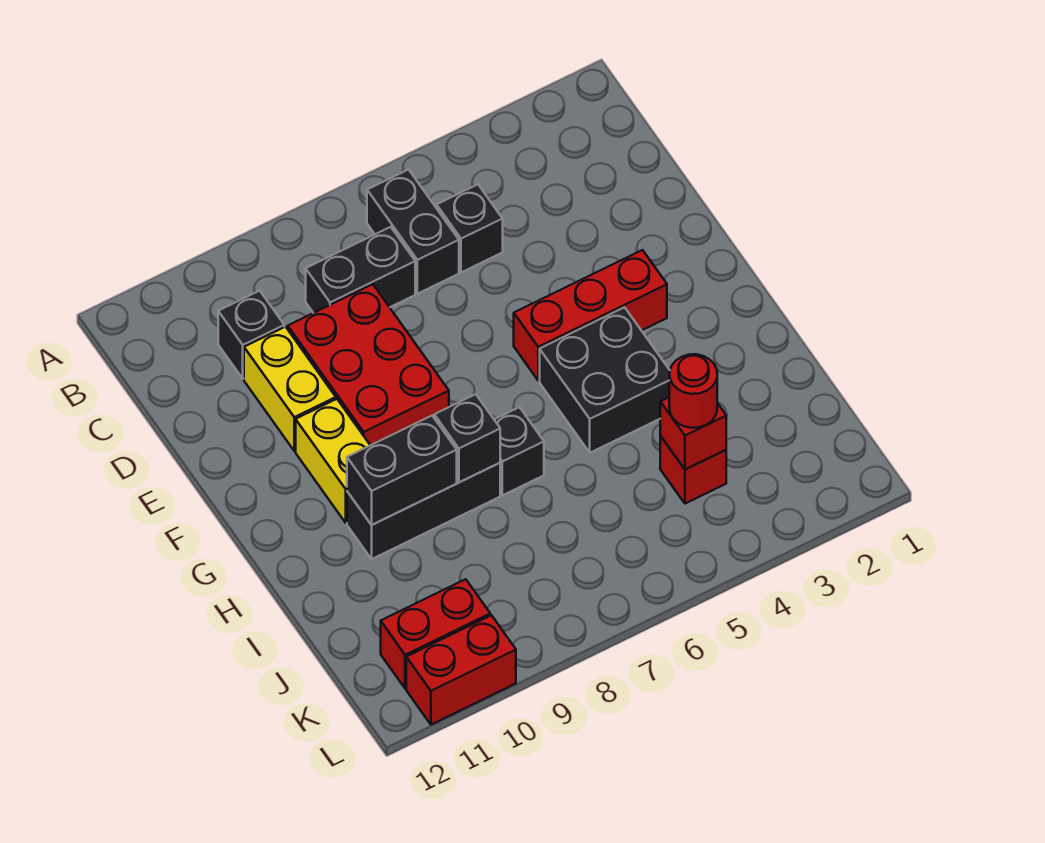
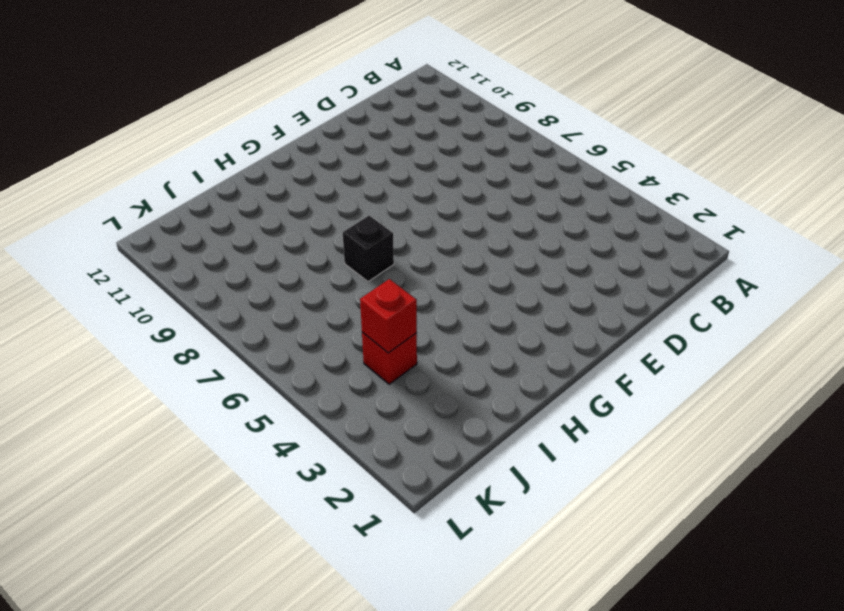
none -> black brick B6:C6 level 1
none -> black brick C5 level 1
none -> black brick C7:C8 level 1

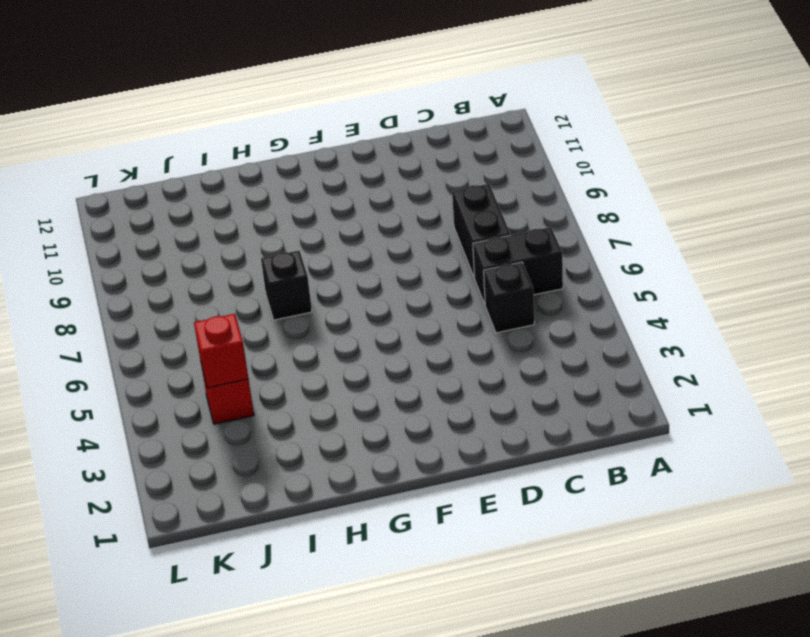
none -> black brick C10 level 1
none -> red brick D8:F9 level 1
none -> yellow brick D10:E10 level 1

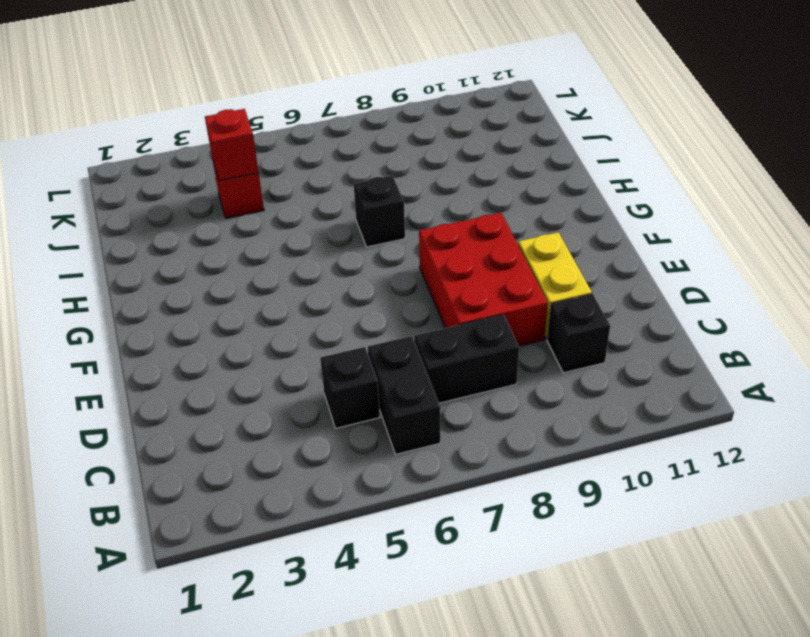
none -> red brick F3:F5 level 1
none -> yellow brick F10:G10 level 1
none -> black brick G4:H5 level 1

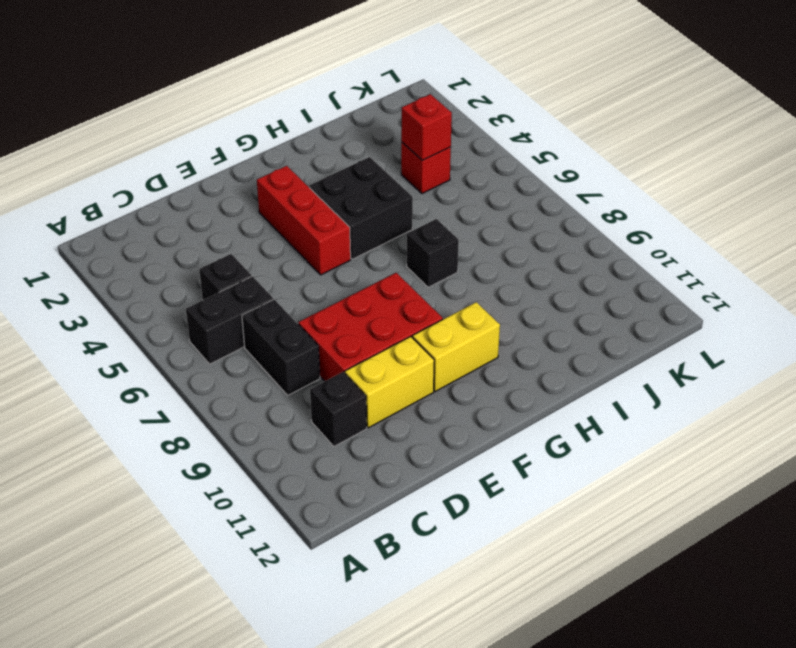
none -> black brick H8:H10 level 1
none -> red brick K10:K11 level 1
none -> red brick L10:L11 level 1

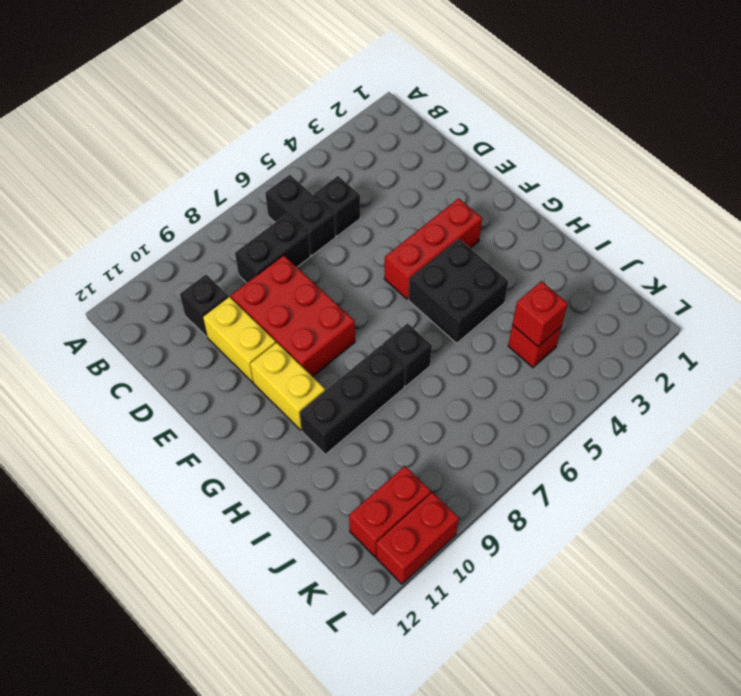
none -> black brick H8 level 2
none -> black brick H9:H10 level 2
none -> red round brick J4 level 3

